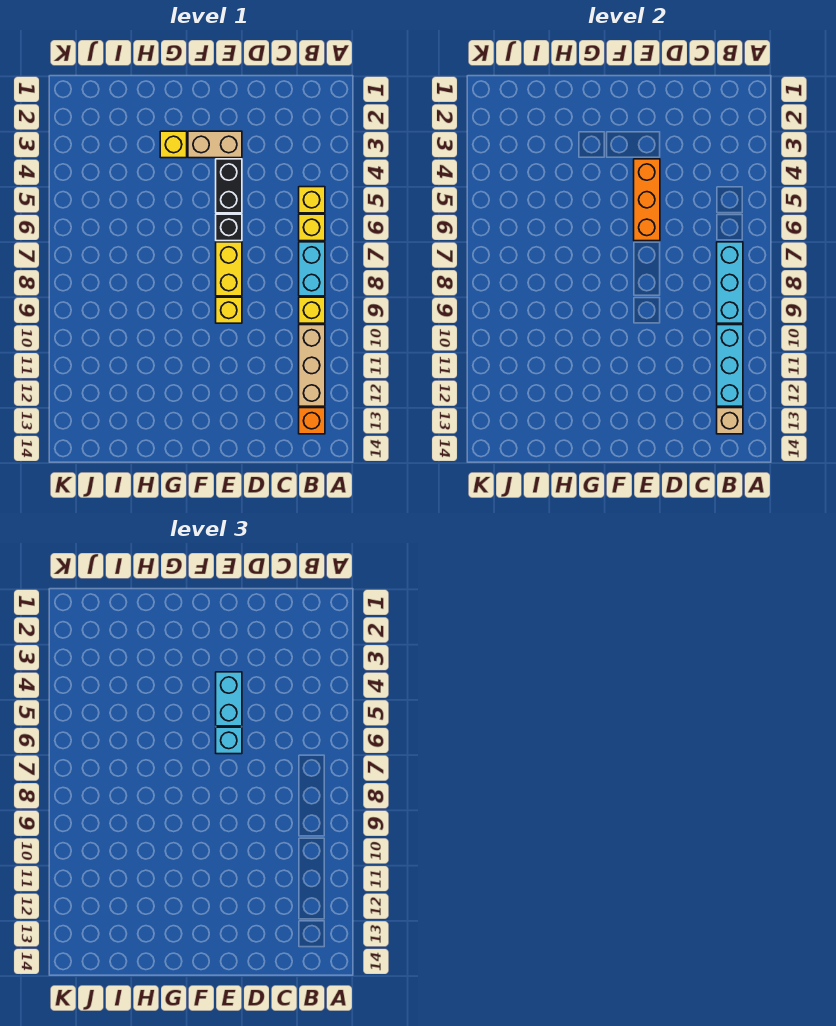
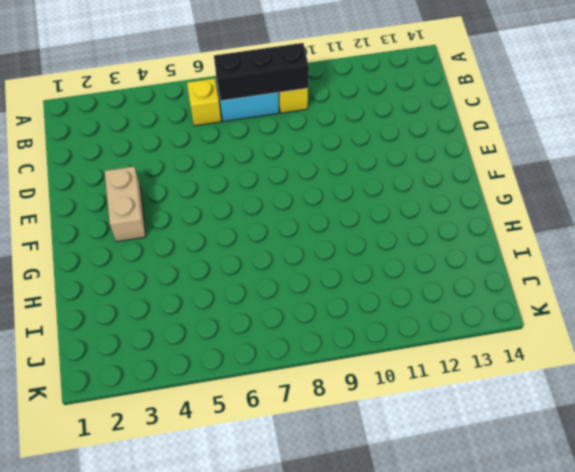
black brick B7:B9 level 2 -> cyan brick B7:B9 level 2
none -> yellow brick B5 level 1
none -> tan brick B10:B12 level 1
none -> orange brick B13 level 1

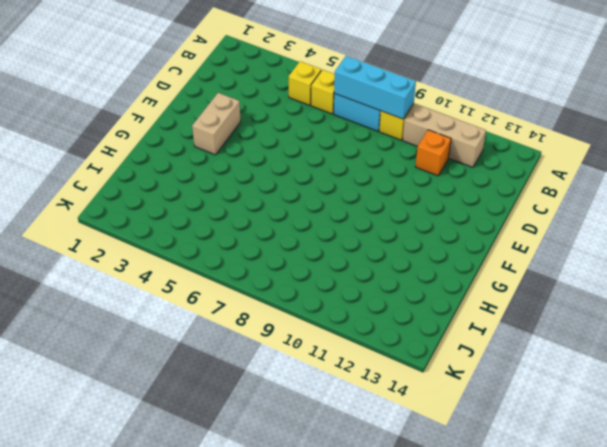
orange brick C11 level 1 -> orange brick B13 level 1
none -> black brick E4:E5 level 1
none -> black brick E6 level 1
none -> yellow brick E7:E8 level 1

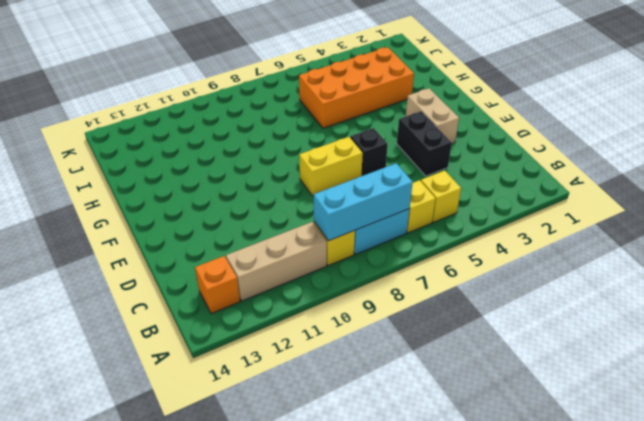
black brick D4:E4 level 1 -> black brick E4:E5 level 1
orange brick H3:I6 level 1 -> none
none -> yellow brick E9 level 1
none -> yellow brick G3 level 1
none -> cyan brick B10:B12 level 2

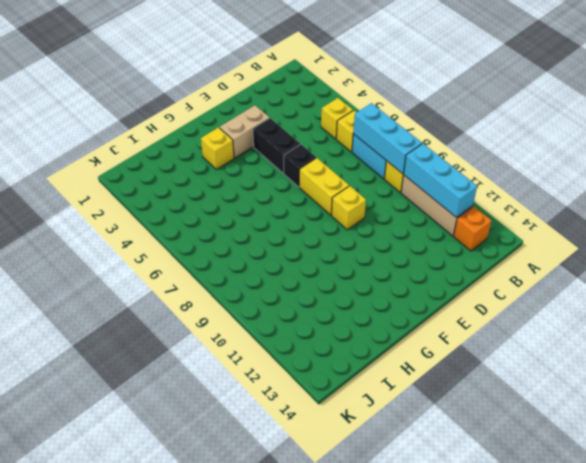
none -> tan brick B13 level 2
none -> orange brick E4:E6 level 2
none -> cyan brick E4:E5 level 3

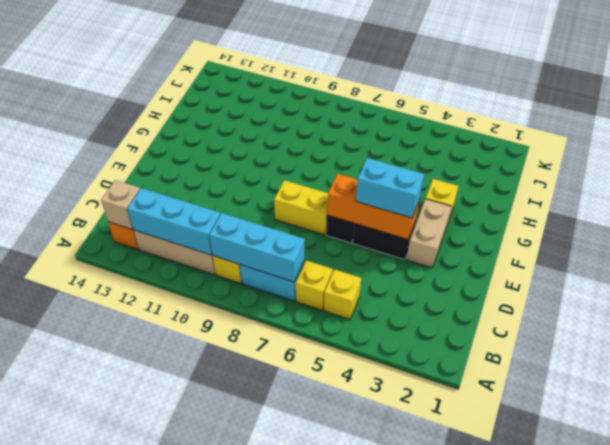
none -> yellow brick E9 level 1
none -> cyan brick E6 level 3

